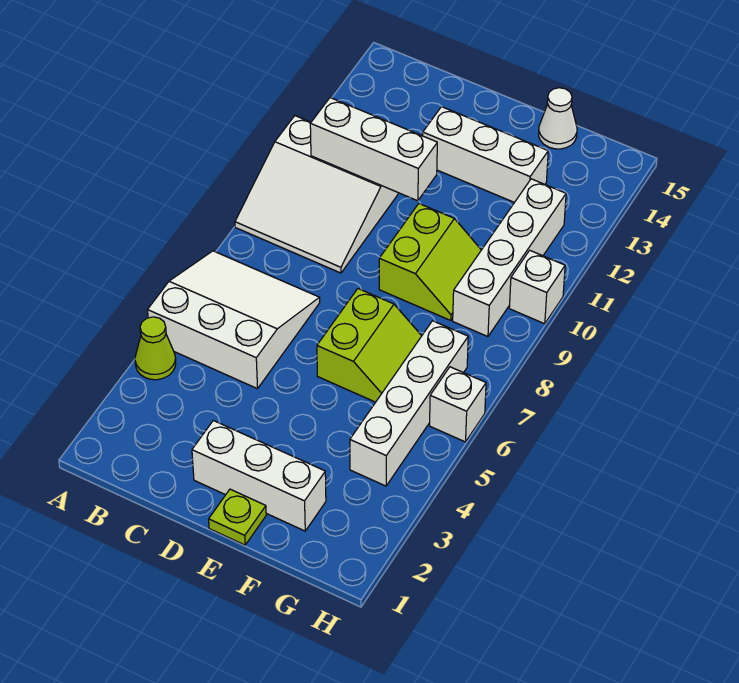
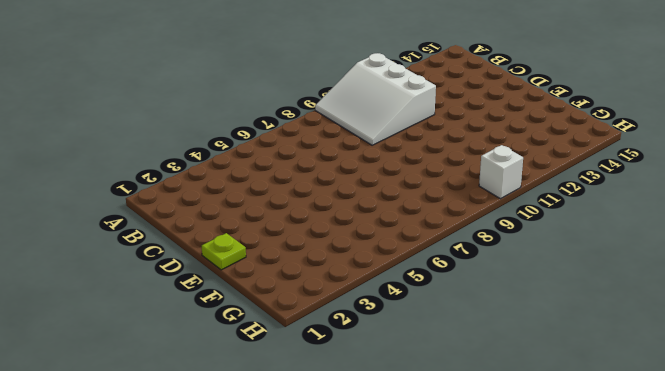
none -> lime cone A4 level 1
none -> white slope A5:C7 level 1 top 5
none -> white brick D2:F2 level 1

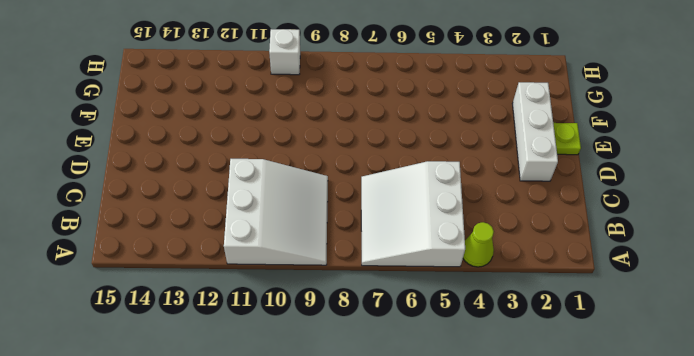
none -> white brick D13:F13 level 1
none -> lime slope E6:F7 level 1 top E
none -> lime slope E9:F10 level 1 top E

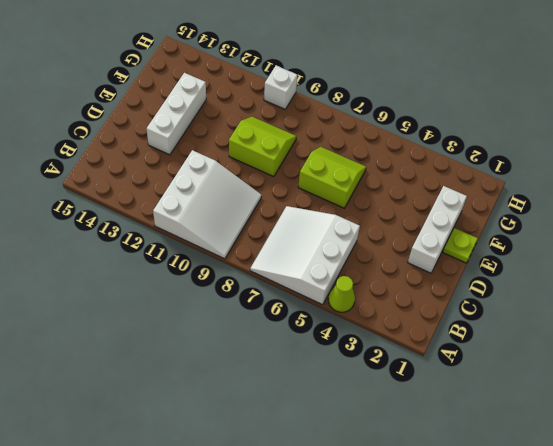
none -> white cone F15 level 1
none -> white brick G4:G7 level 1
none -> white brick G9:G12 level 1

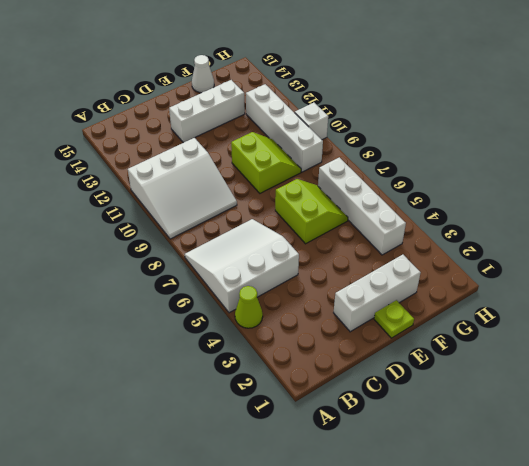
none -> white brick H6 level 1
none -> white brick B11:D11 level 2

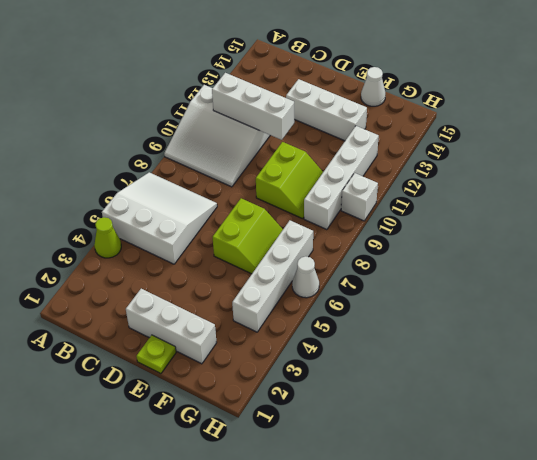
white cone H6 level 1 -> white brick H6 level 1

